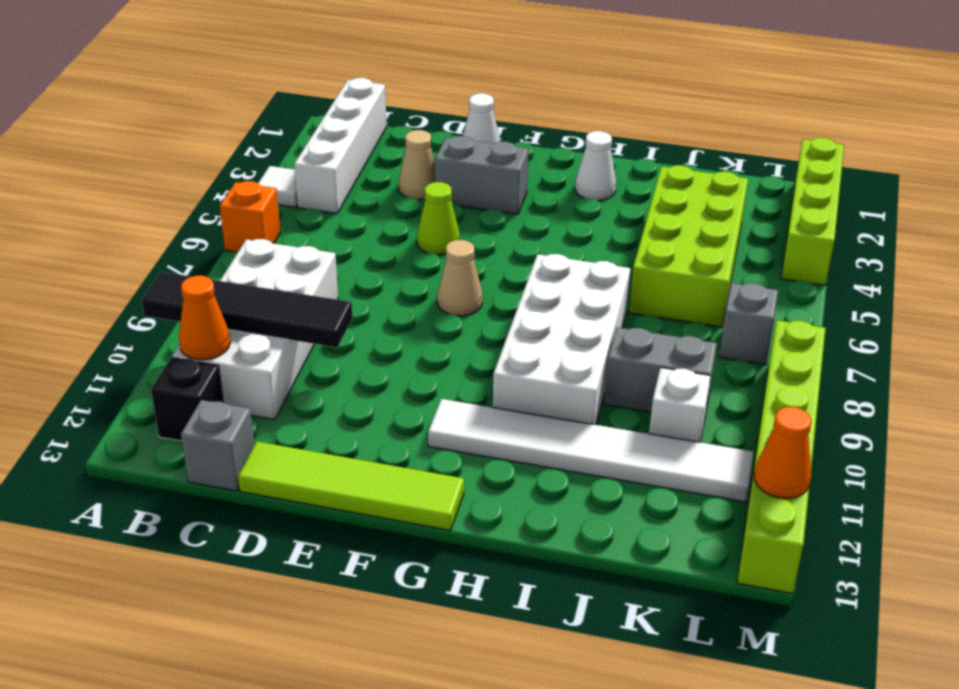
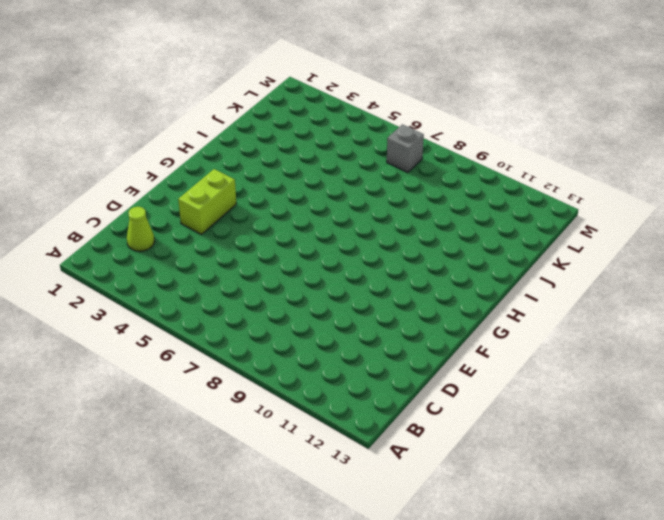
lime cone C2 level 1 -> lime cone E5 level 1
lime brick E3:F3 level 1 -> grey brick E3:F3 level 1
none -> white tile A4 level 1
none -> orange brick A6 level 1
none -> white brick B1:B4 level 1

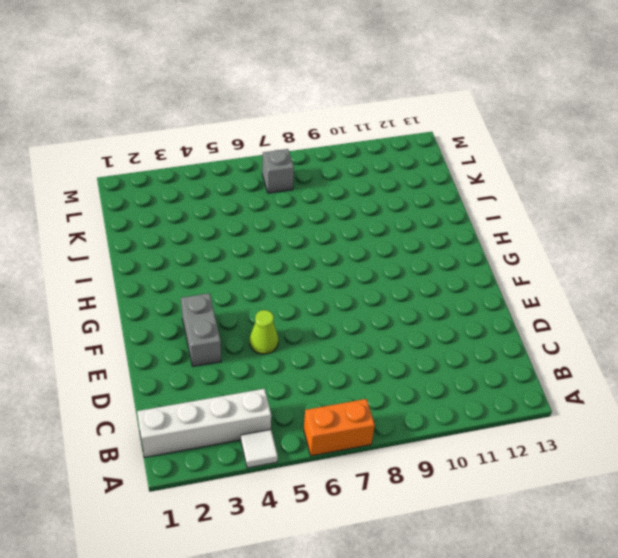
orange brick A6:A7 level 1 -> orange brick A6 level 1
none -> white brick B8:C11 level 1
none -> black brick B12 level 1
none -> grey brick C13 level 1

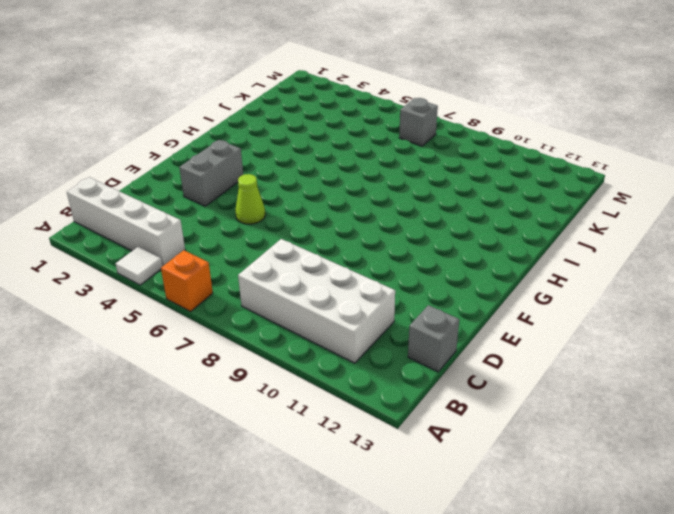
none -> black brick B12 level 1
none -> tan cone D3 level 1
none -> lime tile D13:G13 level 1

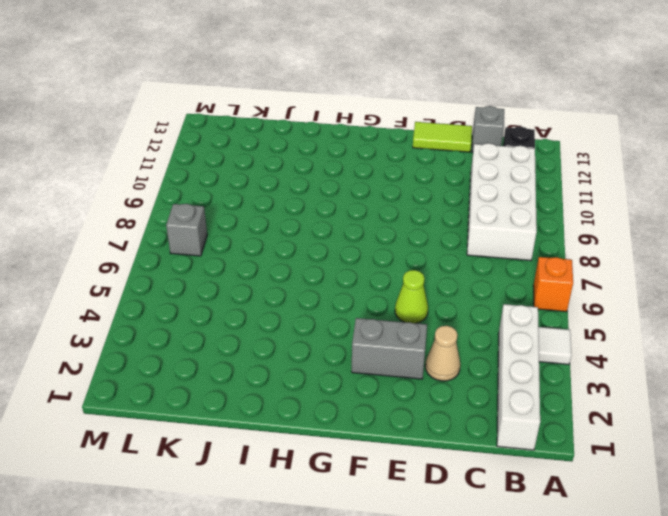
lime tile D13:E13 level 1 -> lime tile D13:G13 level 1
none -> white cone E1 level 1
none -> tan cone F7 level 1
none -> white tile G11:L11 level 1

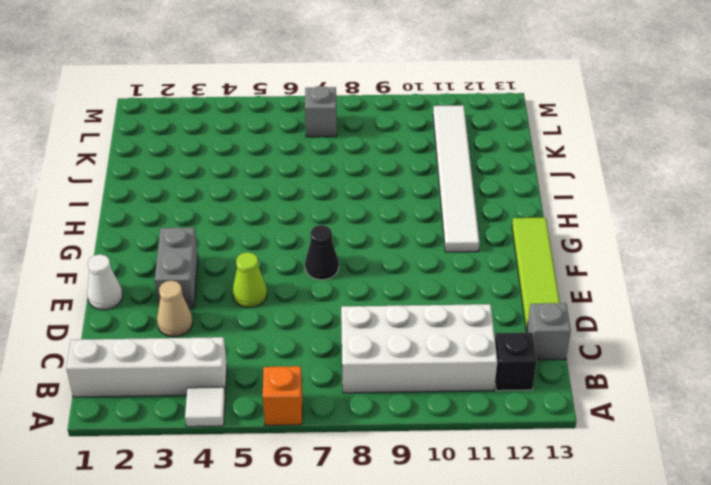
black cone F7 level 1 -> tan cone F7 level 1
none -> white cone H2 level 1
none -> white brick H7:I10 level 1
none -> lime brick J3:K6 level 1

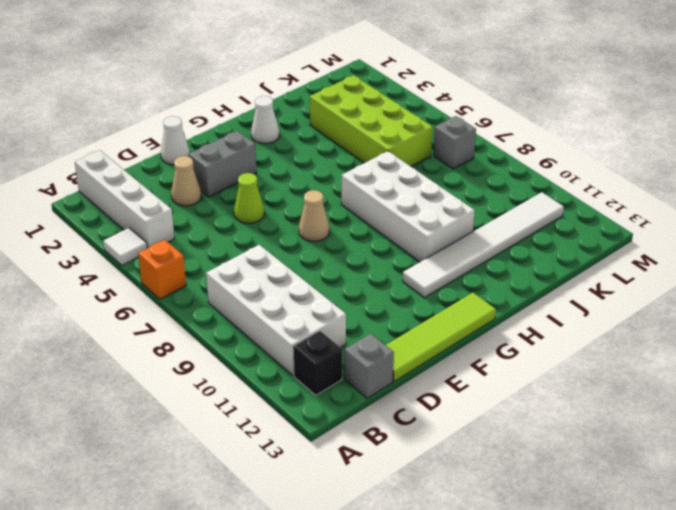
none -> grey brick J9:K9 level 1
none -> white brick K10 level 1
none -> lime brick M1:M4 level 1

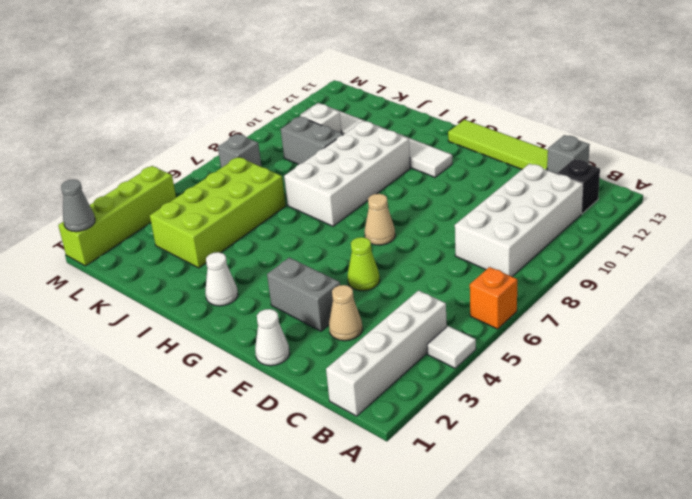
grey cone M1 level 2 -> none
none -> lime brick M8:M13 level 1
none -> black tile A10:D10 level 2
none -> orange cone B11 level 2

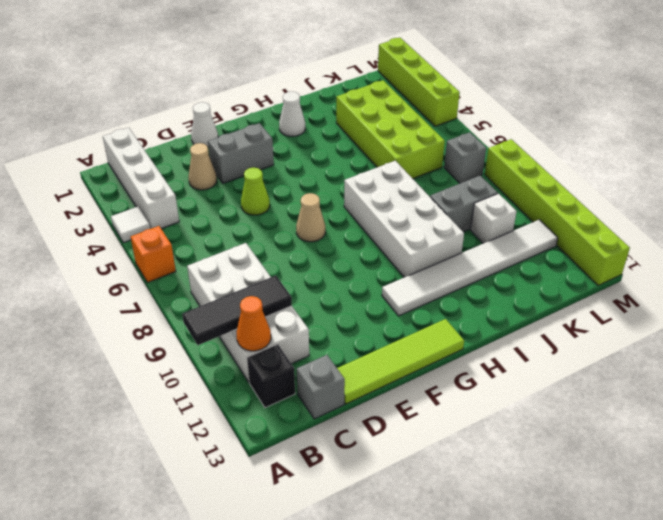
black tile A10:C10 level 2 -> black tile A10:D10 level 2
none -> orange cone M12 level 2

